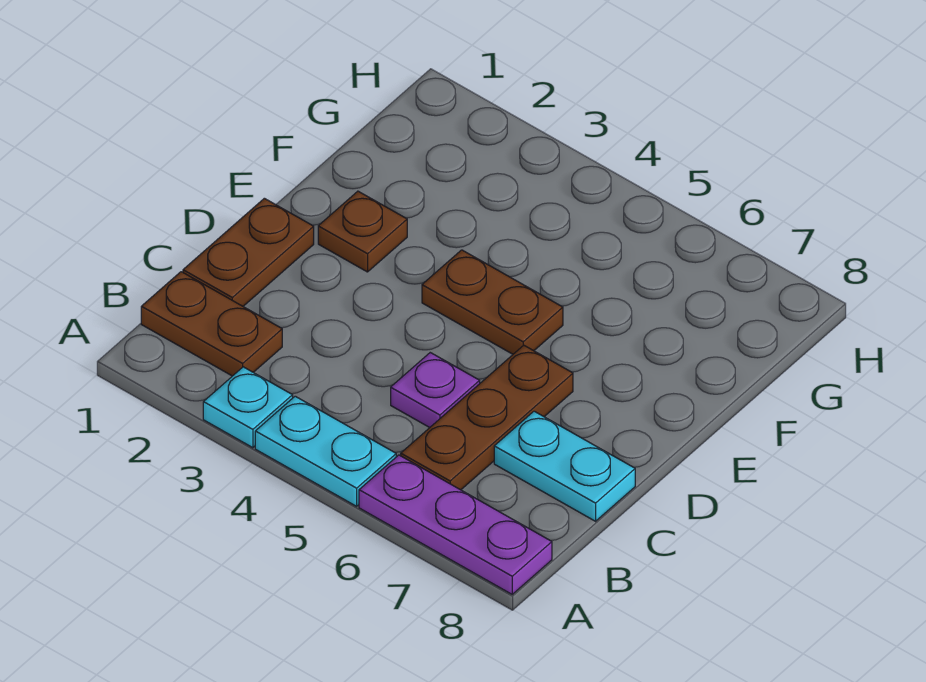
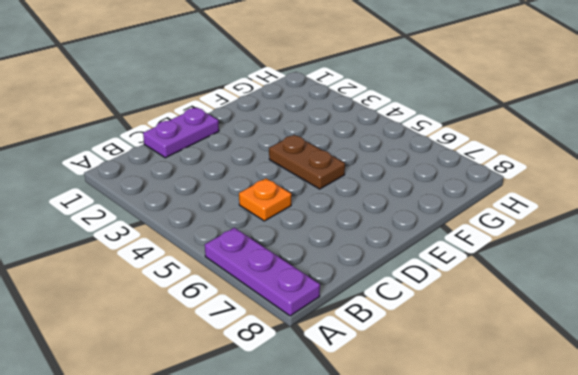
purple plate C1:D1 level 1 -> brown plate C1:D1 level 1
orange plate C5 level 1 -> purple plate C5 level 1
none -> cyan plate A3 level 1
none -> cyan plate A4:A5 level 1

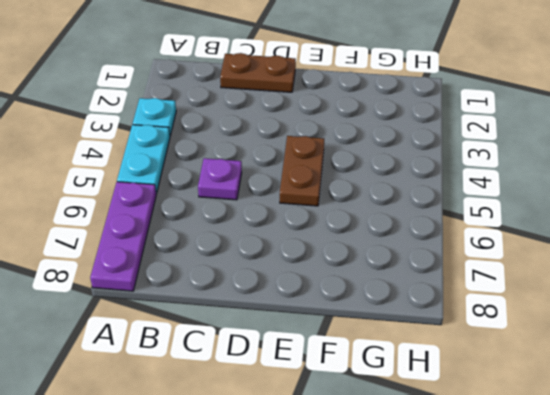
none -> brown plate B1:B2 level 1
none -> brown plate B6:D6 level 1

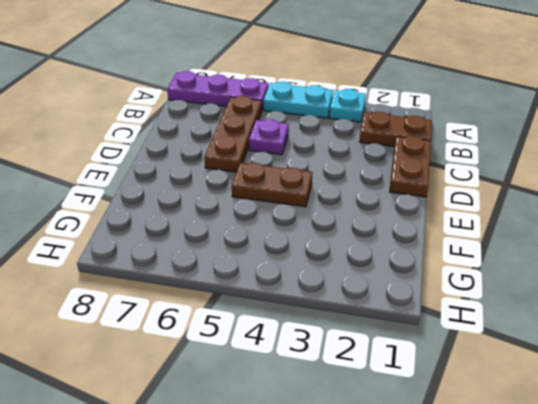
none -> cyan plate C7:C8 level 1
none -> brown plate E2 level 1

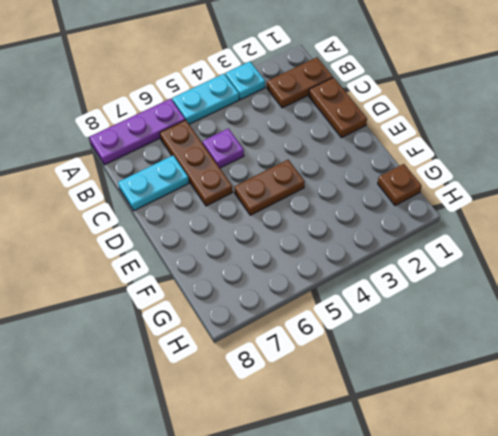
brown plate G1 level 1 -> brown plate E2 level 1

